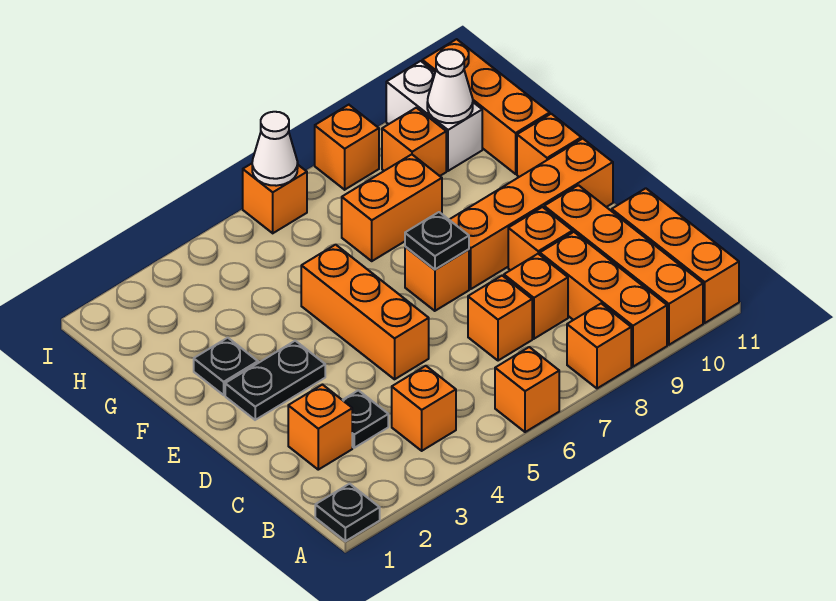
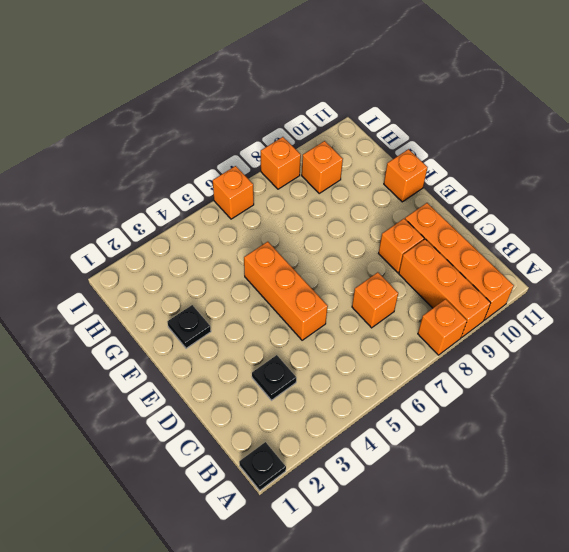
none -> orange brick A6 level 1
none -> orange brick A11:C11 level 1
none -> orange brick B4 level 1

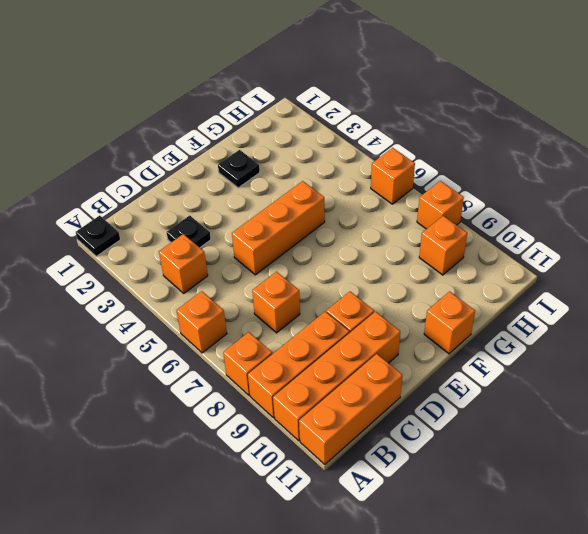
none -> orange brick C2 level 1
none -> orange brick C8 level 1
none -> black plate E2:E3 level 1

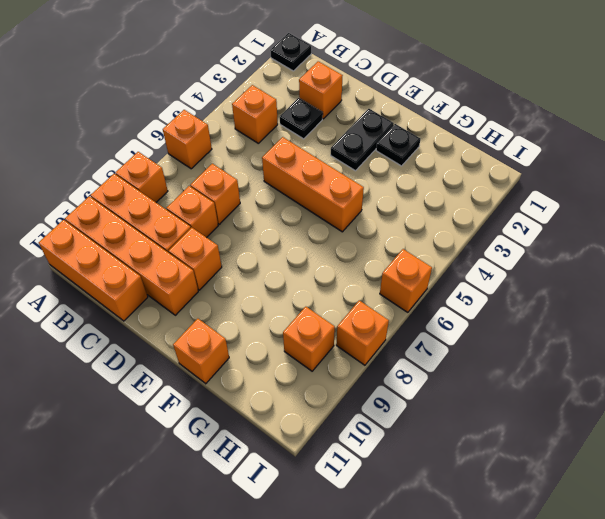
none -> orange brick E7 level 1
none -> orange brick E8:E11 level 1
none -> orange brick G7:G8 level 1

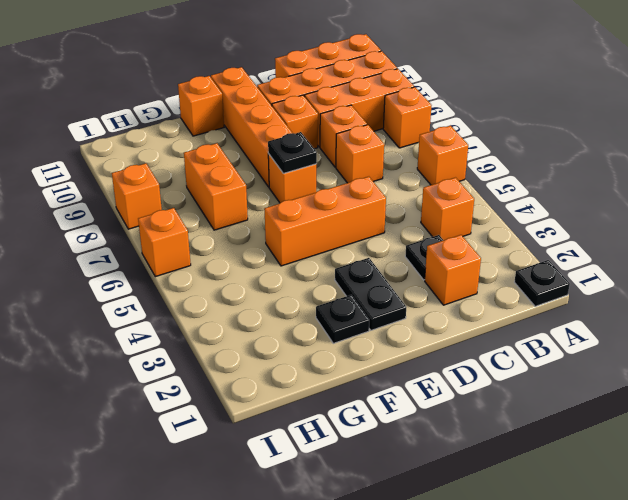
none -> orange brick G11:I11 level 1
none -> orange brick H9 level 1
none -> white brick H10:I10 level 1

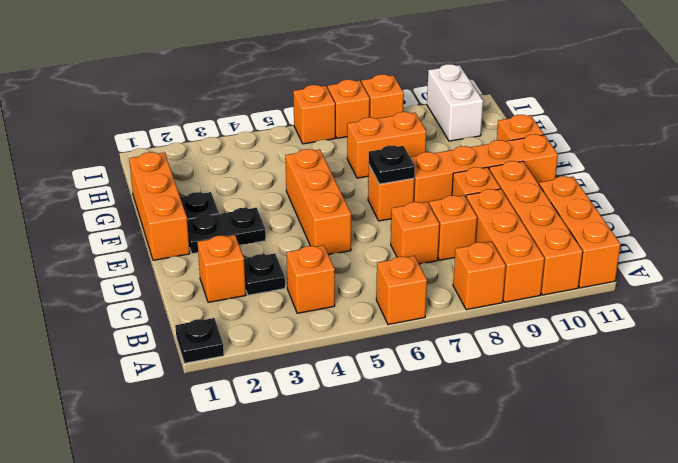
orange brick E1:G1 level 1 -> orange brick G11:I11 level 1
orange brick I7 level 1 -> orange brick H9 level 1
none -> white cone H10 level 2
none -> white cone I6 level 2

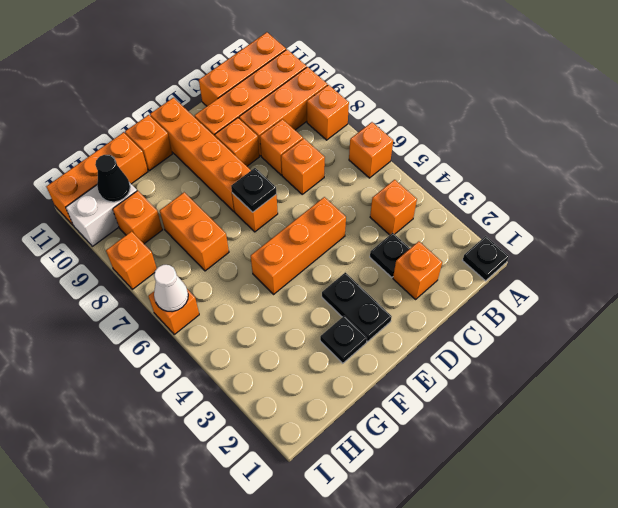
black cone H10 level 2 -> white cone H10 level 2

